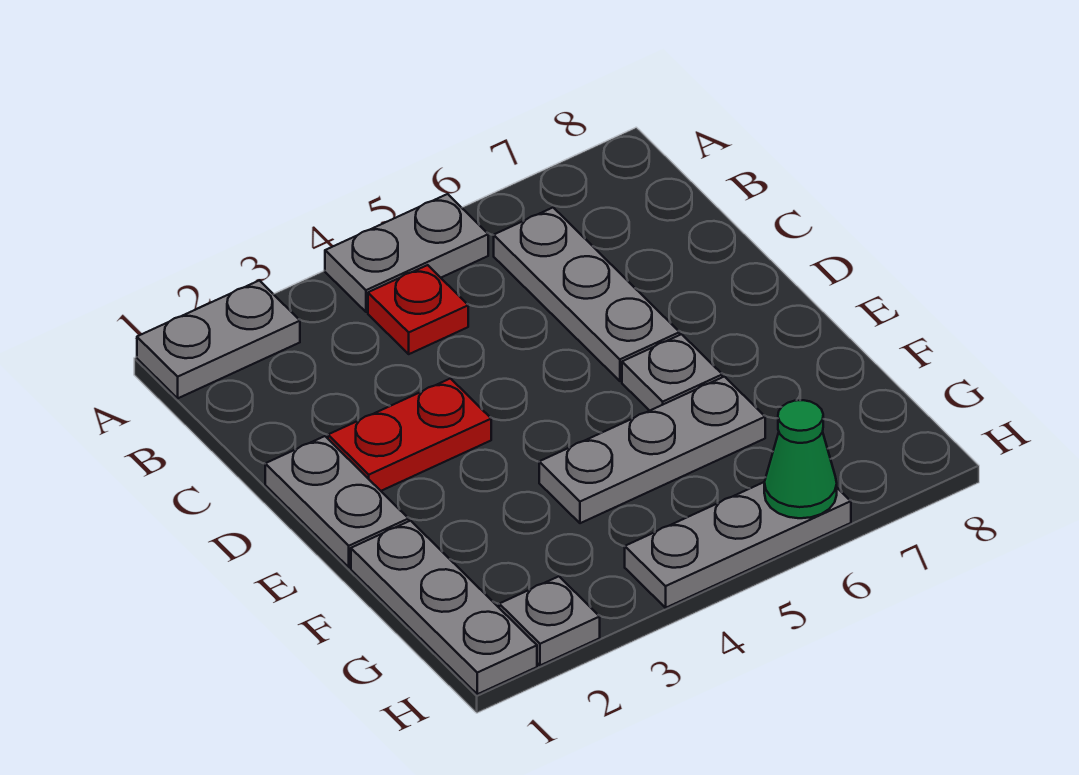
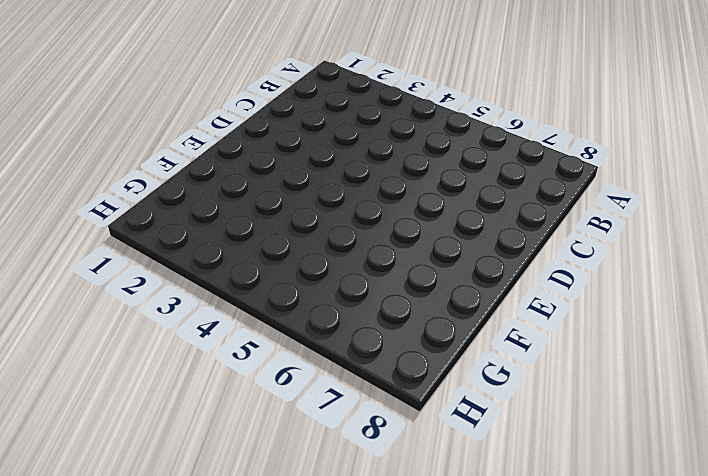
none -> grey plate A1:A2 level 1
none -> grey plate A4:A5 level 1
none -> red plate B4 level 1

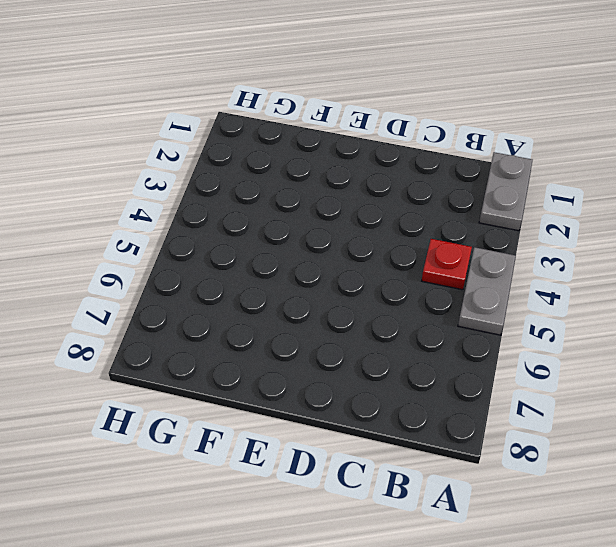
none -> grey plate B6:D6 level 1
none -> grey plate D1:E1 level 1
none -> red plate D2:D3 level 1

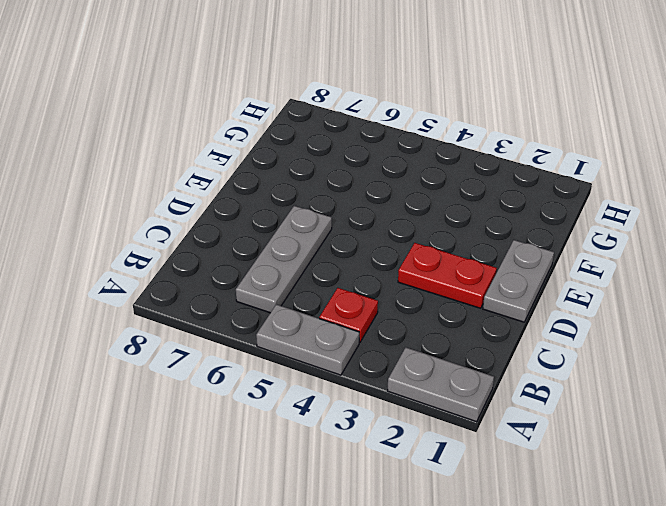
none -> grey plate E6 level 1
none -> grey plate F1:H1 level 1
none -> grey plate F4:F6 level 1

